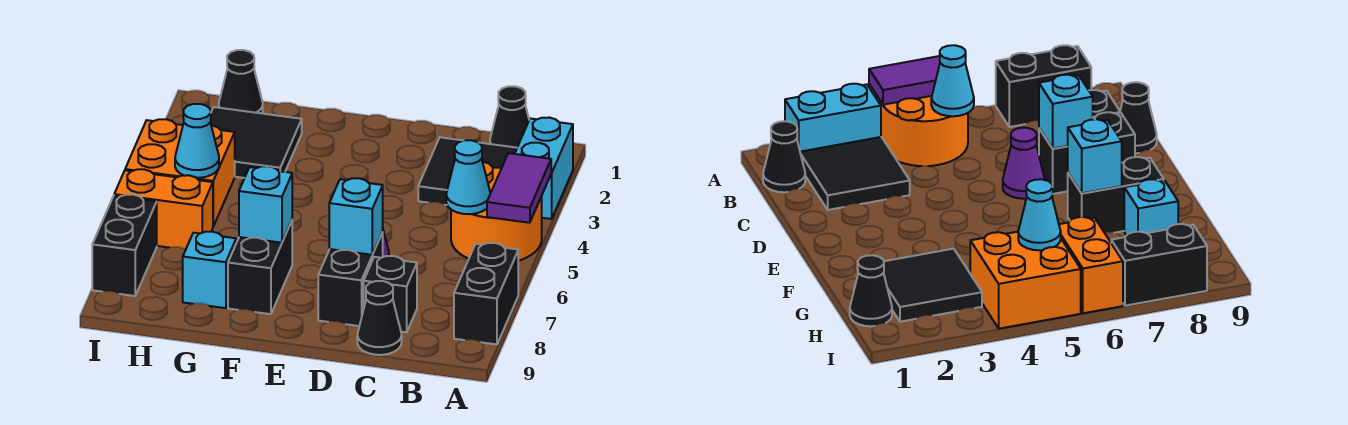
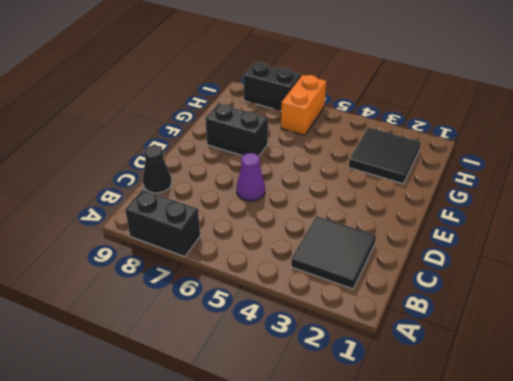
none -> cyan brick A2:A3 level 1
none -> orange round brick A4:B5 level 1
none -> black cone B1 level 1

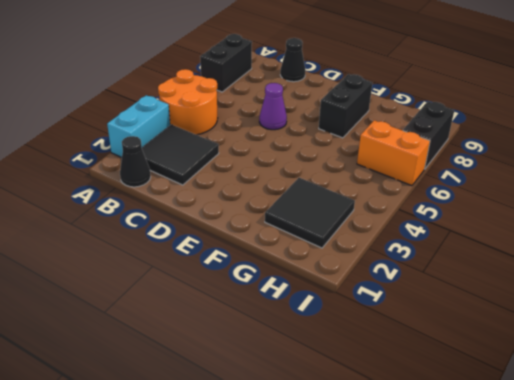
none -> black brick C8 level 1
none -> black brick D7:D8 level 1
none -> cyan brick G8 level 1

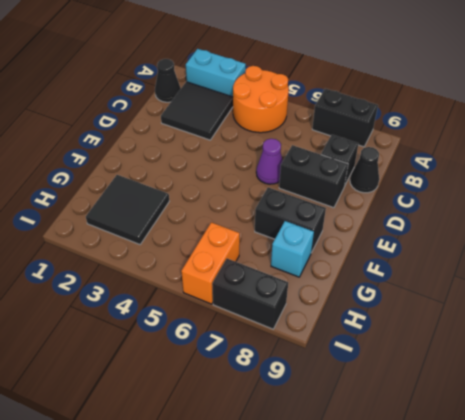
none -> black cone H1 level 1
none -> orange brick H4:I5 level 1
none -> purple tile A4:A5 level 2

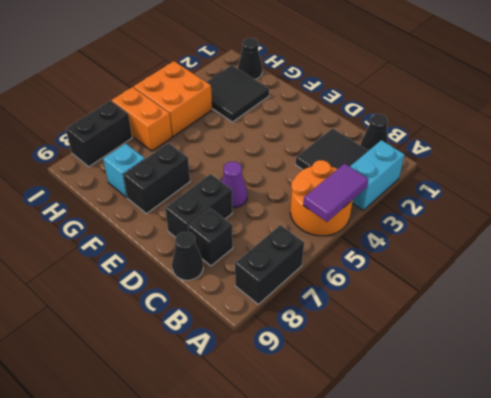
none -> cyan cone B5 level 2
none -> cyan brick D7 level 2
none -> cyan brick F7 level 2

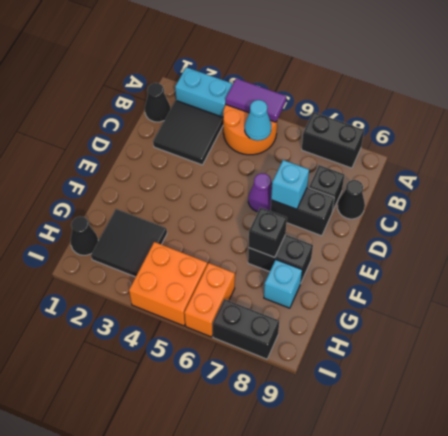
black brick F7 level 2 -> cyan brick F7 level 2
none -> cyan cone H5 level 2

